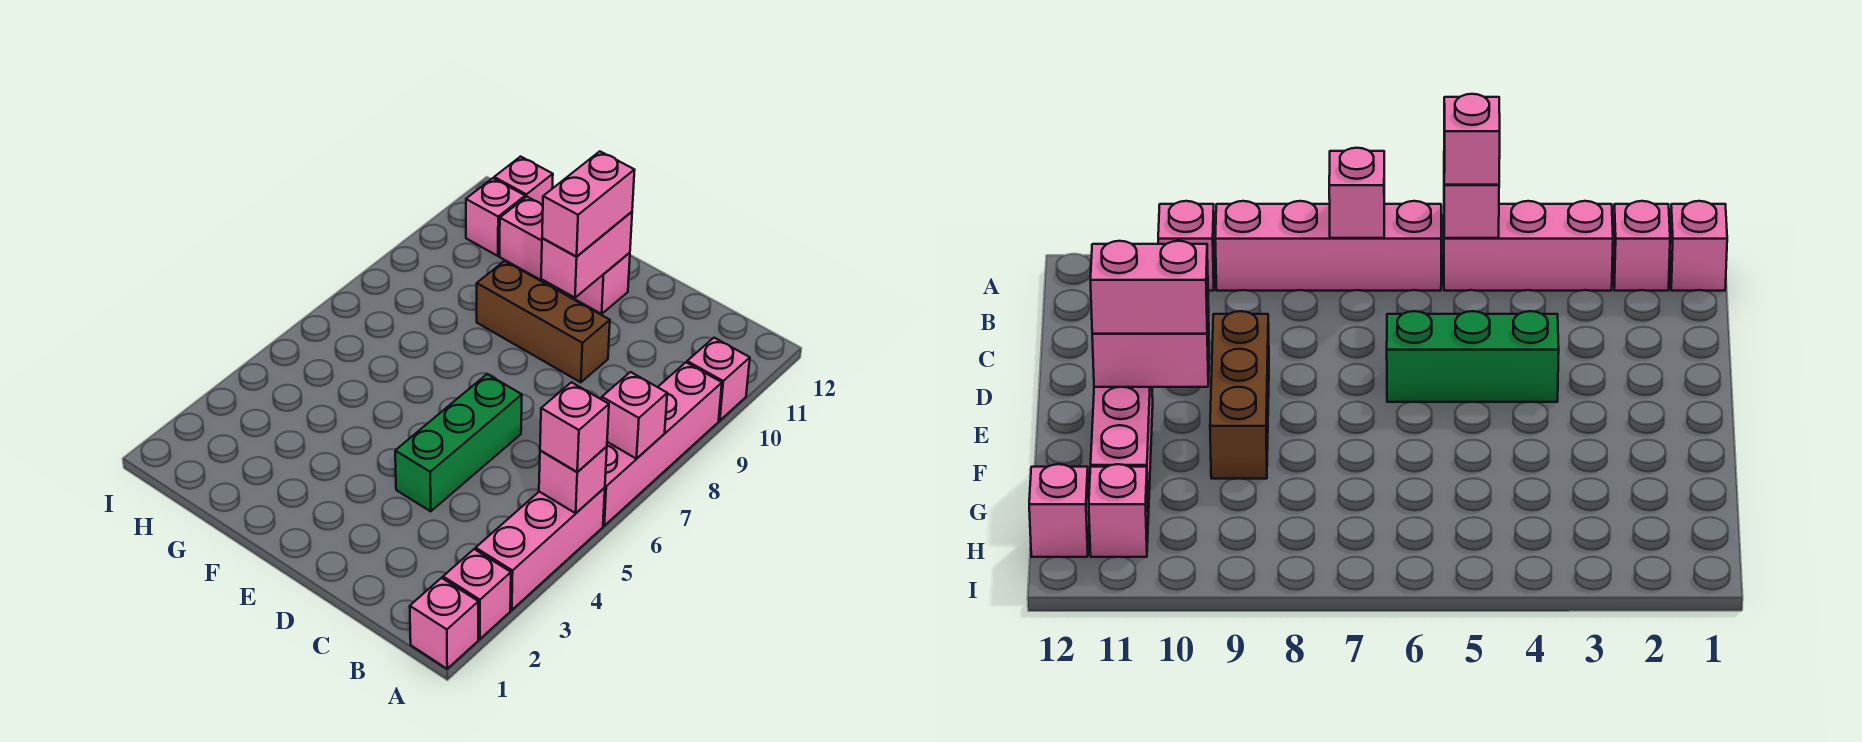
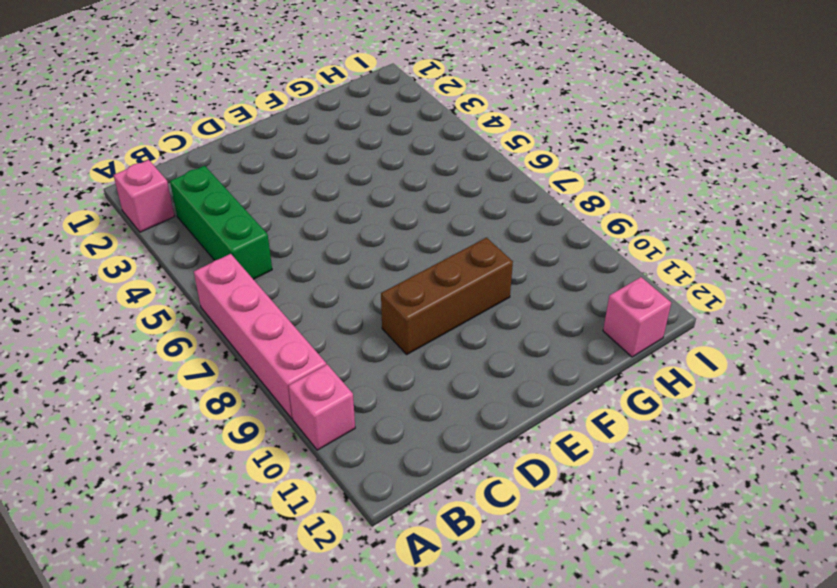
green brick B3:B5 level 1 -> green brick D4:D6 level 1
none -> pink brick A1 level 1
none -> pink brick A3:A5 level 1
none -> pink brick E11:G11 level 1

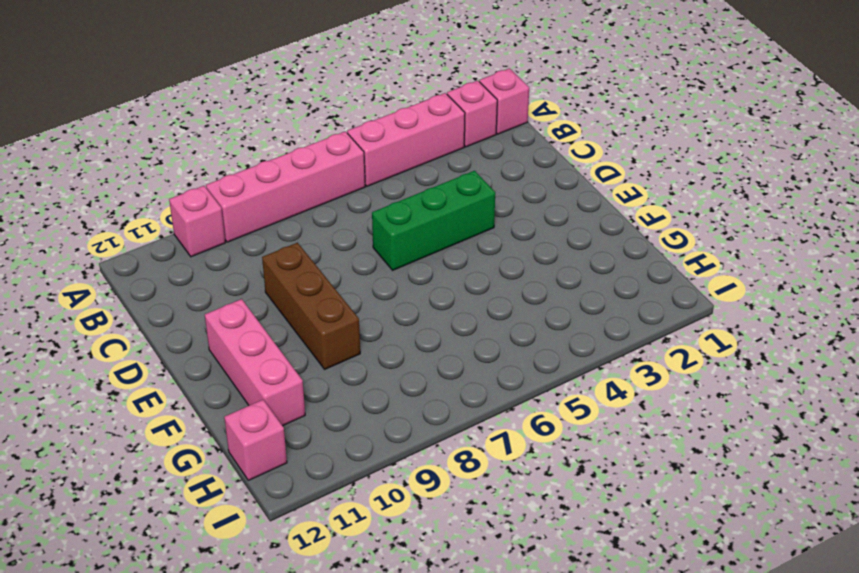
none -> pink brick H11 level 1
none -> pink brick A5 level 2
none -> pink brick A7 level 2

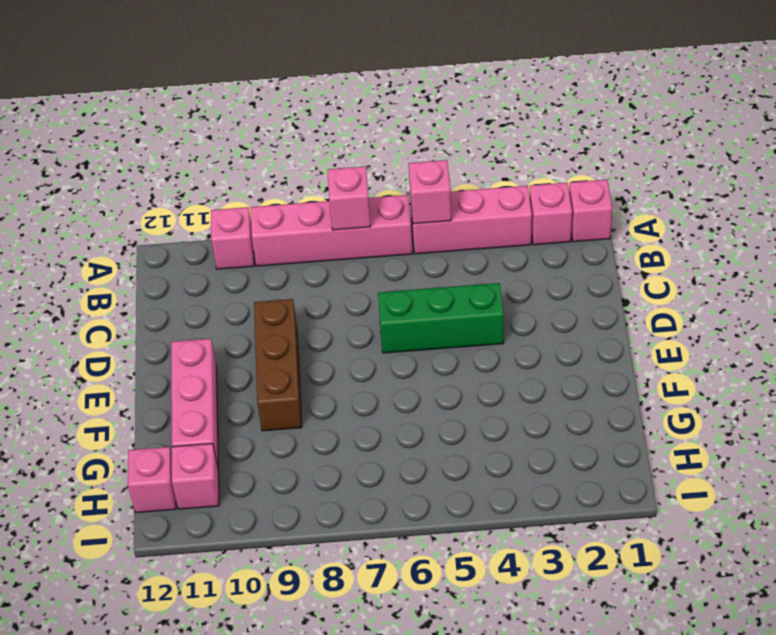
none -> pink brick E10:E11 level 2
none -> pink brick A5 level 3
none -> pink brick E10:E11 level 3

